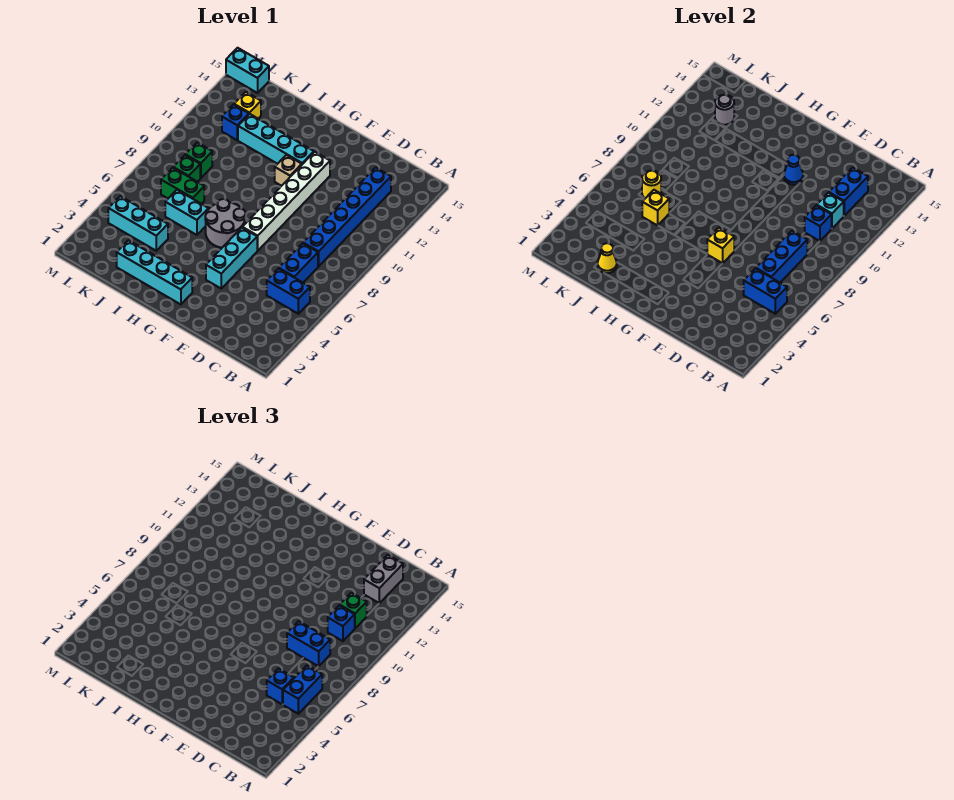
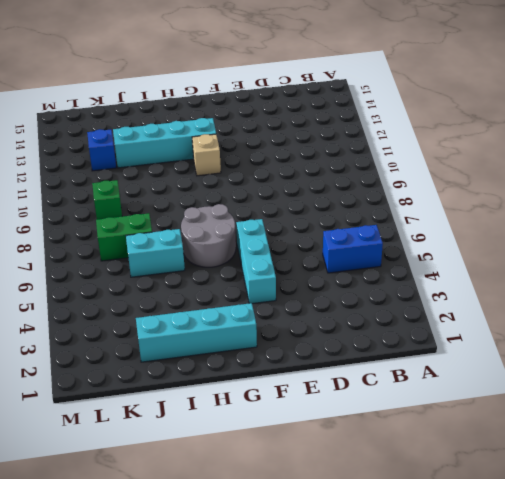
none -> blue brick C6:C7 level 1
none -> blue brick C8:C13 level 1
none -> white brick F7:F12 level 1
none -> cyan brick J4:L4 level 1

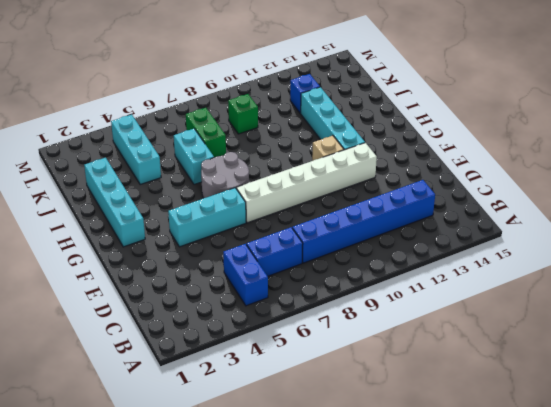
none -> green brick K8 level 1
none -> yellow brick K13 level 1
none -> cyan brick L15:M15 level 1
none -> blue brick B5:C5 level 2

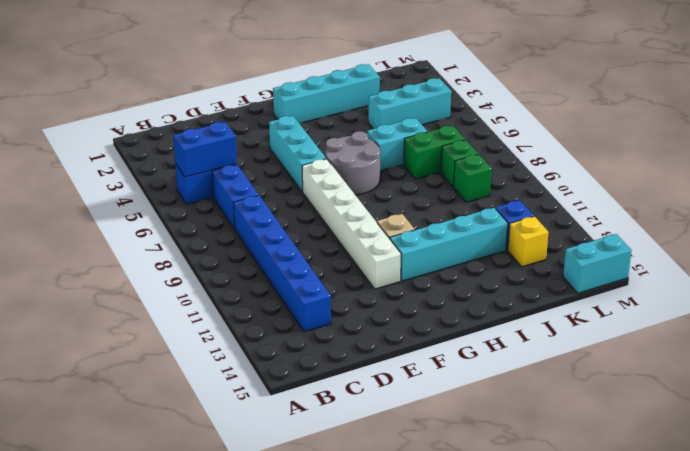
none -> blue brick C6:C8 level 2
none -> blue brick C10 level 2
none -> cyan brick C11 level 2
none -> blue brick C12:C13 level 2

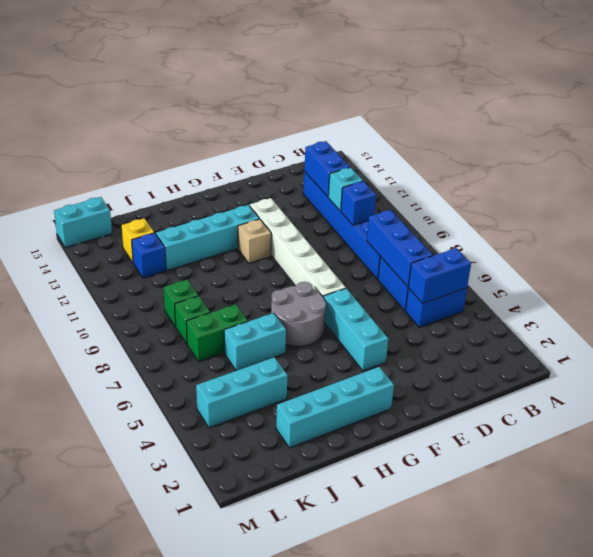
none -> yellow brick F6 level 2
none -> blue cone F12 level 2
none -> yellow cone J2 level 2
none -> yellow brick J6 level 2

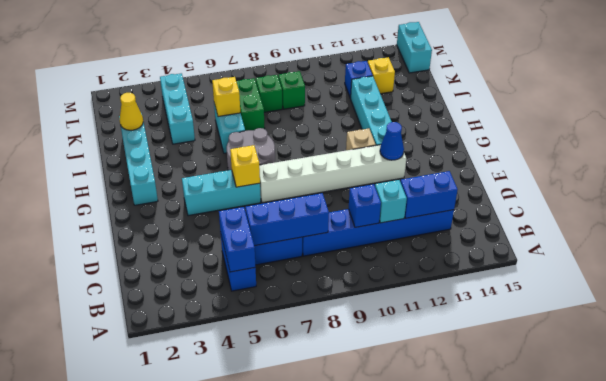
none -> yellow round brick K7 level 2
none -> grey round brick K13 level 2
none -> blue brick B5:B6 level 3
none -> blue brick C5 level 3

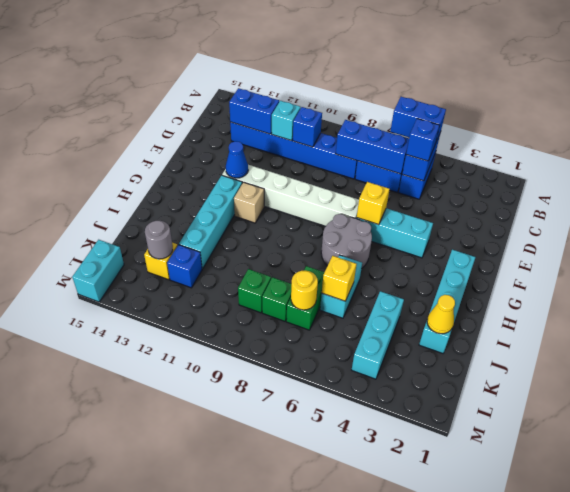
none -> blue brick C8:D8 level 3
none -> blue brick C10 level 3
none -> green brick C11 level 3
none -> grey brick C13:C14 level 3

